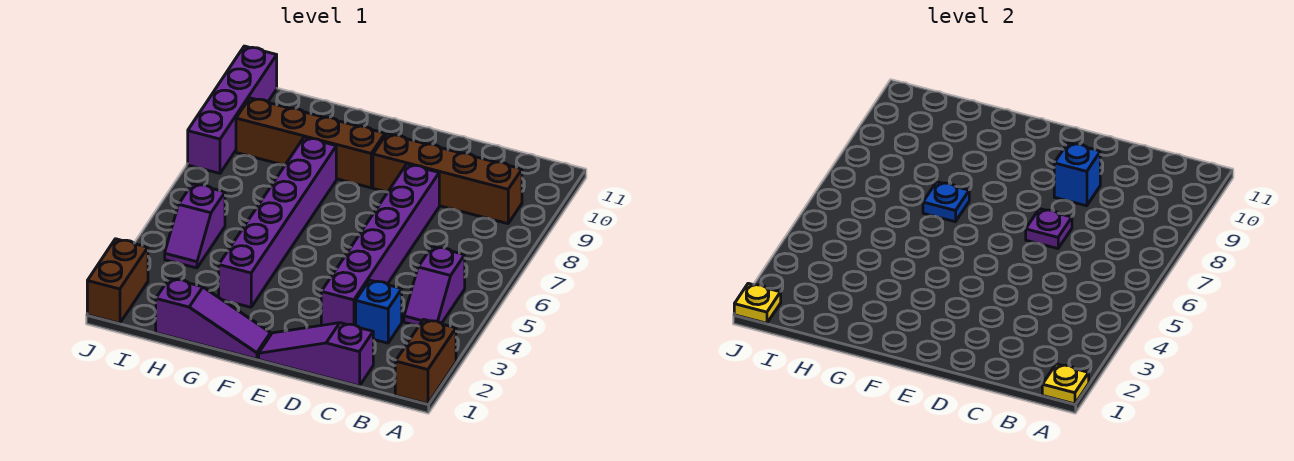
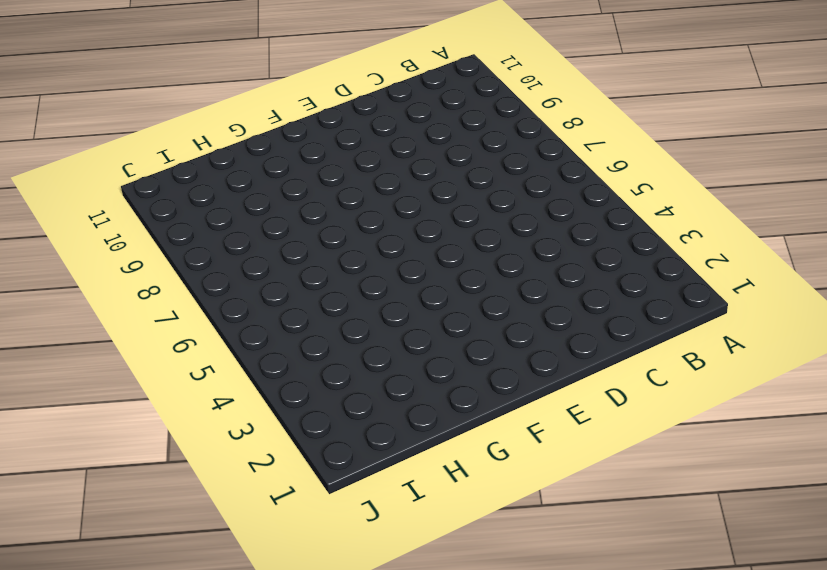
none -> brown brick A1:A2 level 1
none -> purple slope B4:B5 level 1 top 5
none -> brown brick B9:E9 level 1

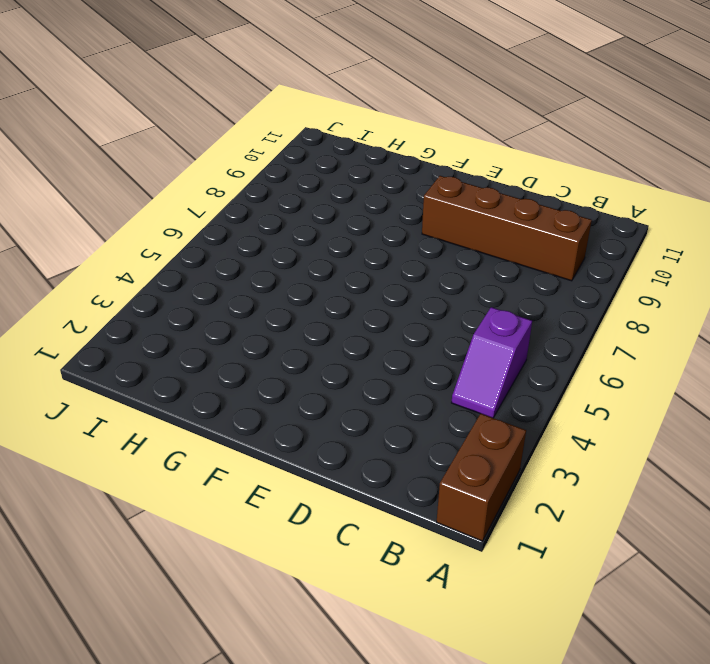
none -> purple slope C1:E1 level 1 top C
none -> blue brick C3 level 1
none -> purple brick D3:D8 level 1

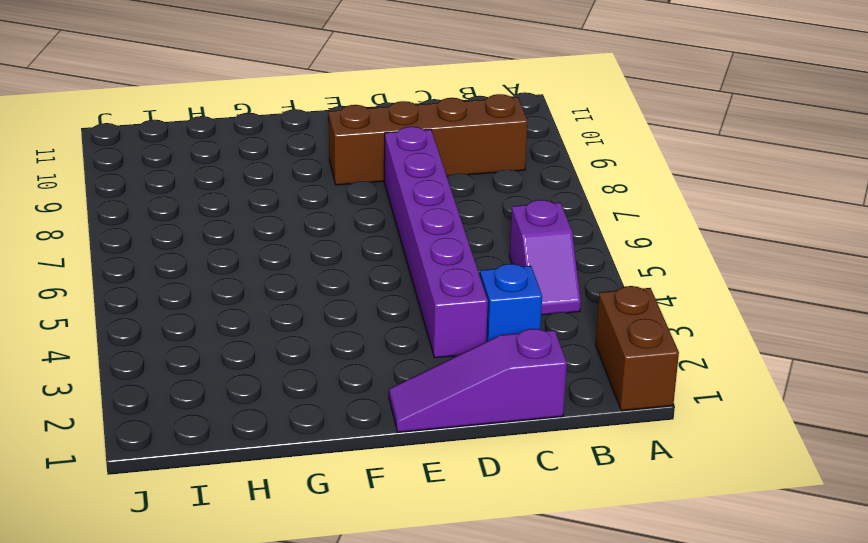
none -> purple slope F1:H1 level 1 top H
none -> brown brick F9:I9 level 1
none -> purple brick G3:G8 level 1

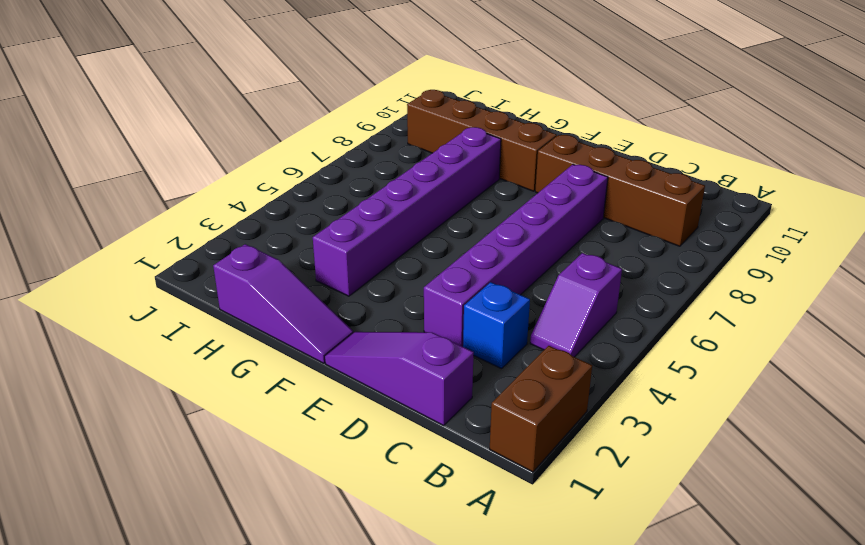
none -> purple slope I4:I5 level 1 top 5
none -> brown brick J1:J2 level 1
none -> purple brick J8:J11 level 1

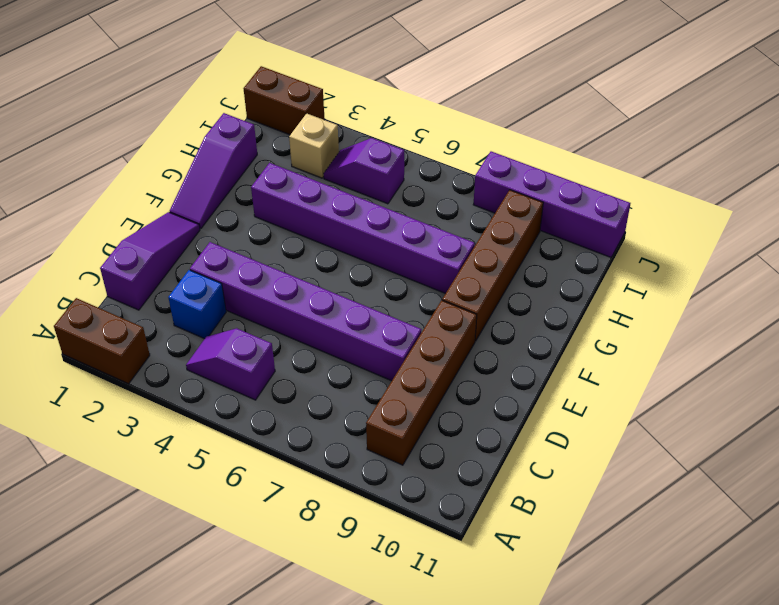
tan brick I3 level 1 -> none
none -> yellow plate A1 level 2
none -> purple plate D7 level 2
none -> blue brick D9 level 2

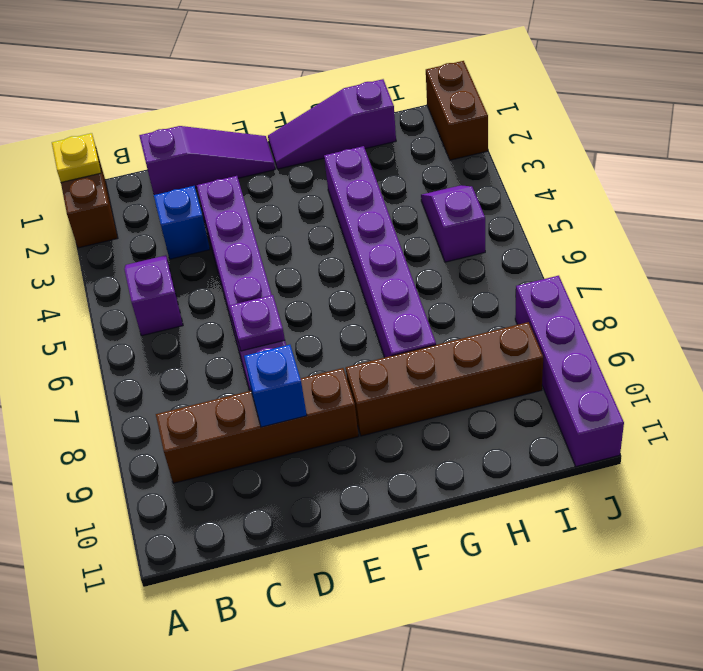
none -> blue plate G7 level 2
none -> yellow plate J1 level 2

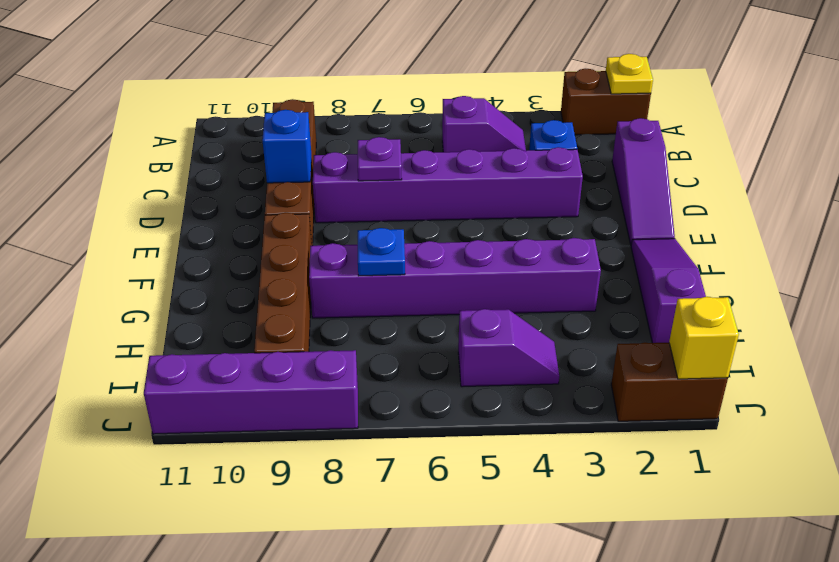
yellow brick J1 level 2 -> yellow plate J1 level 2

